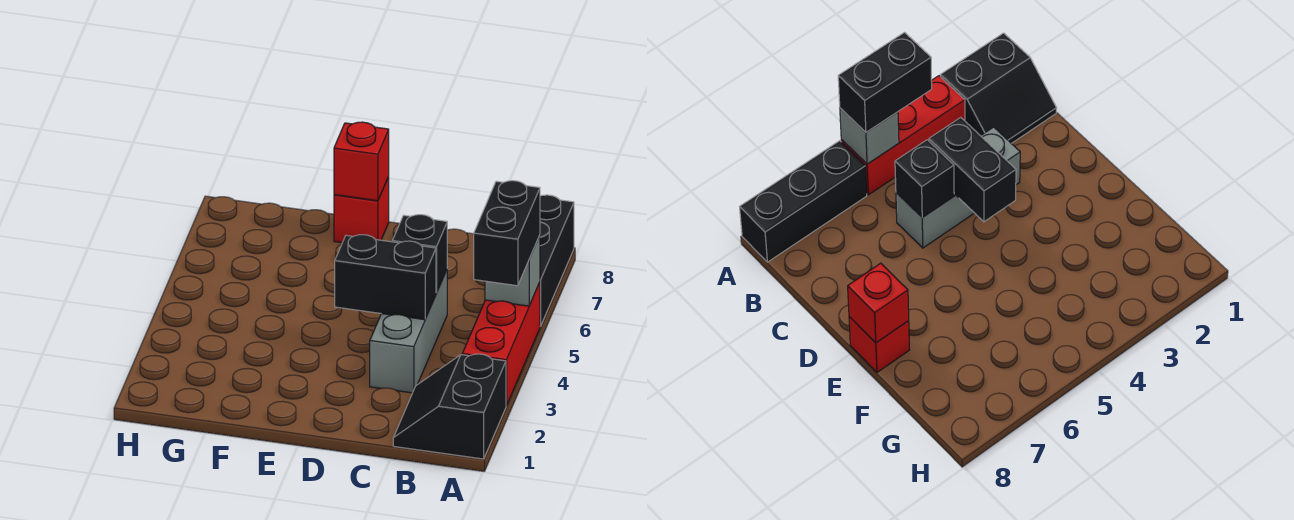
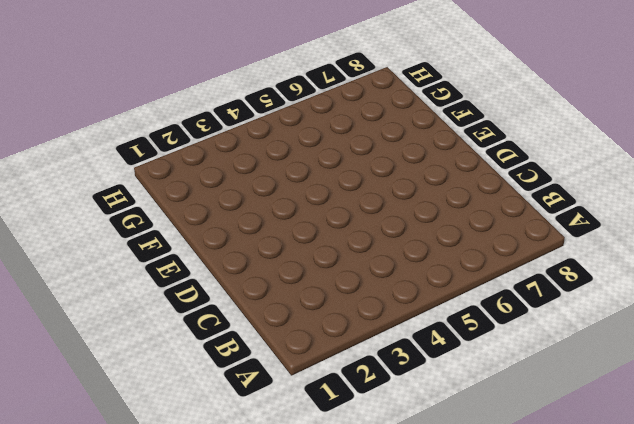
none -> black slope A1:B2 level 1 top A
none -> red brick A3:A5 level 1

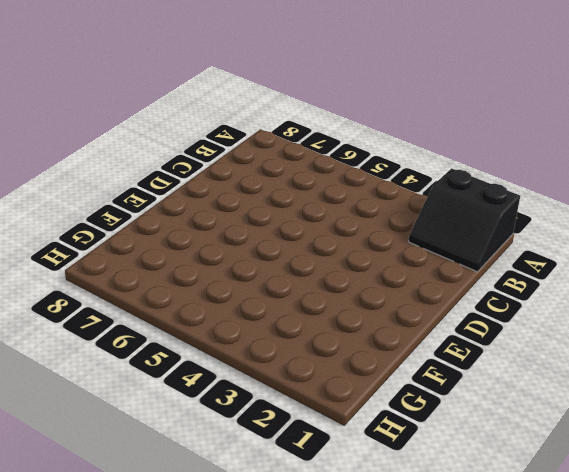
none -> red brick A3:A5 level 1
none -> black brick A6:A8 level 1

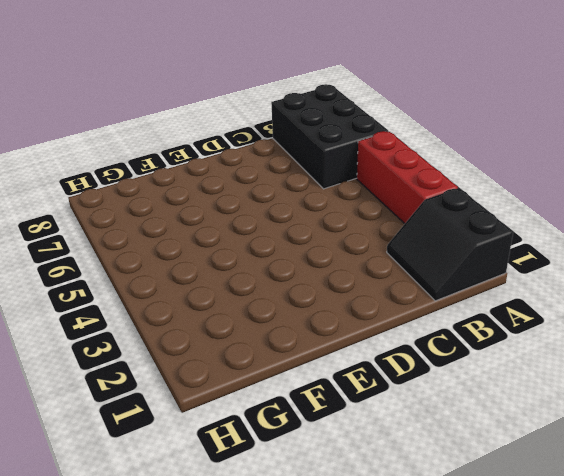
black brick A6:B8 level 1 -> black brick A6:A8 level 1
none -> grey brick C3:C5 level 1
none -> red brick E8 level 1

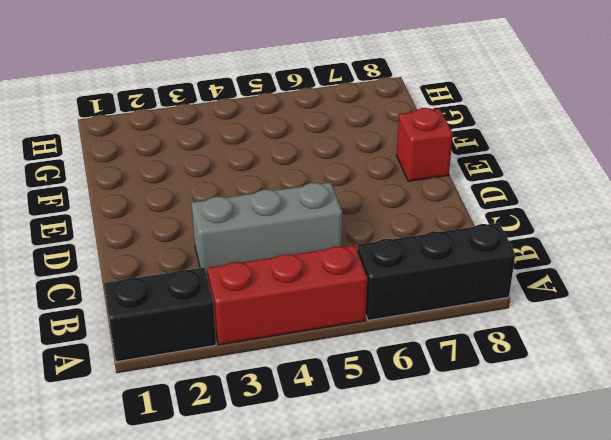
none -> grey brick A5 level 2
none -> black brick C4:D4 level 2

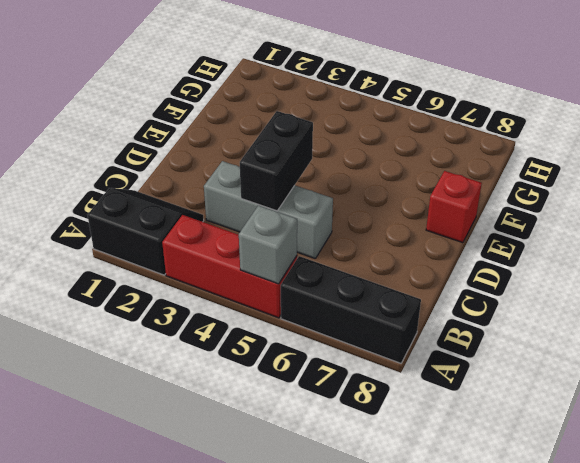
none -> black brick C5 level 2
none -> red brick E8 level 2

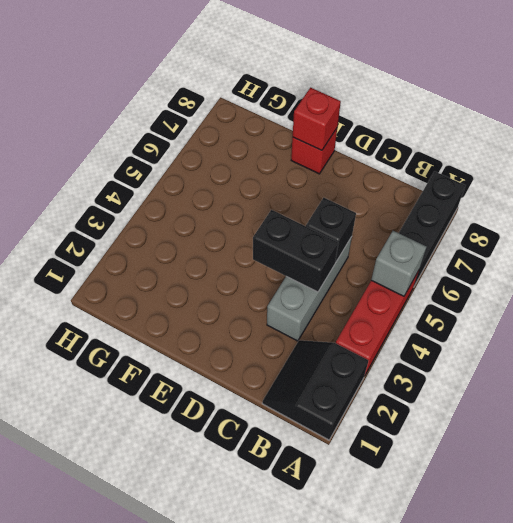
none -> black brick A4:A5 level 3

